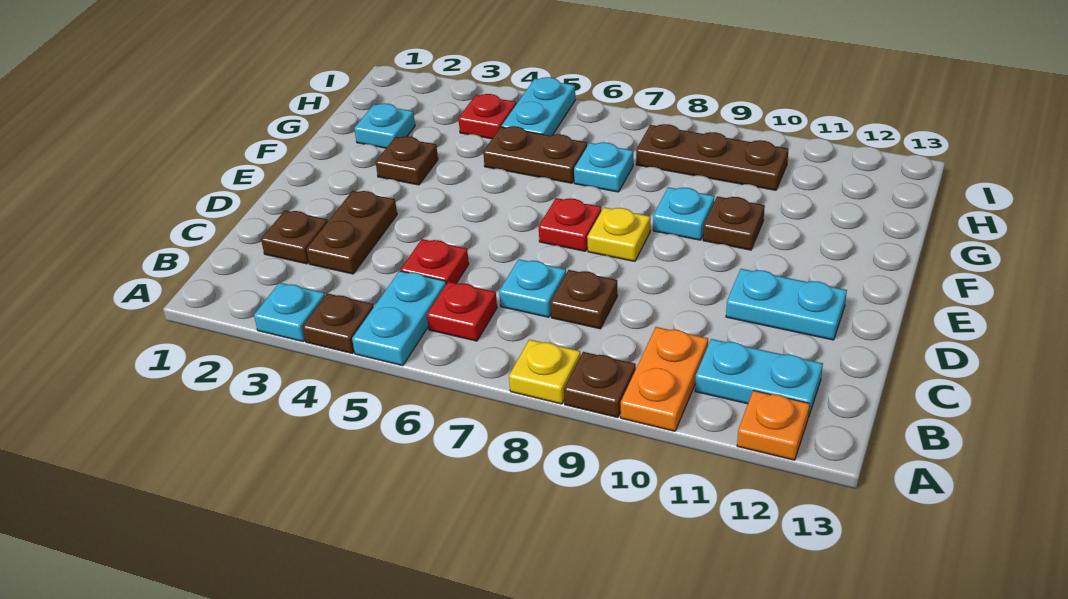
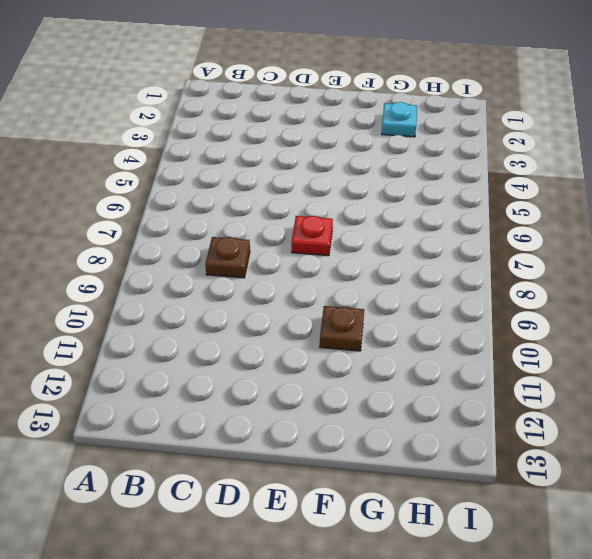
none -> cyan plate A3 level 1
none -> brown plate A4 level 1
none -> cyan plate A5:B5 level 1

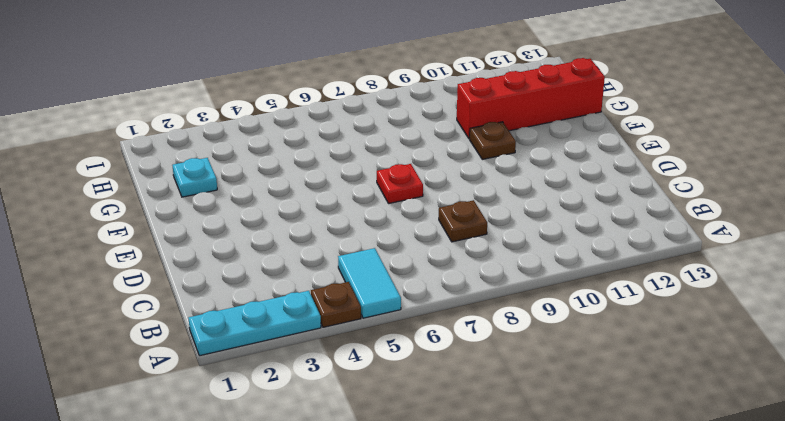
cyan plate A1:A3 level 1 -> cyan plate A3 level 1
cyan tile A5:B5 level 1 -> cyan plate A5:B5 level 1
red brick G10:G13 level 1 -> none
none -> yellow plate A8 level 1
none -> brown plate A9 level 1
none -> orange plate A10:B10 level 1

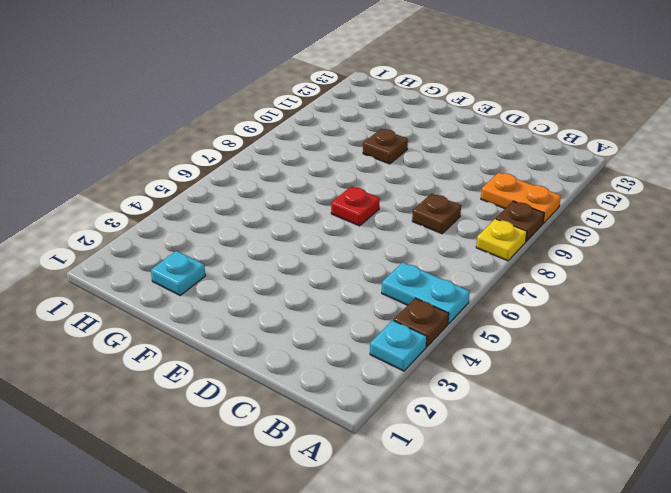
none -> orange plate A12 level 1
none -> red plate B6 level 1
none -> cyan plate B11:B12 level 1

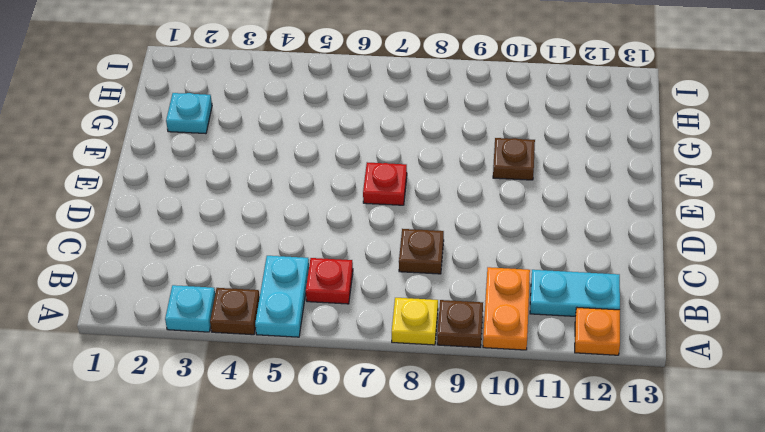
none -> brown plate C2 level 1
none -> brown plate C3:D3 level 1
none -> red plate C5 level 1

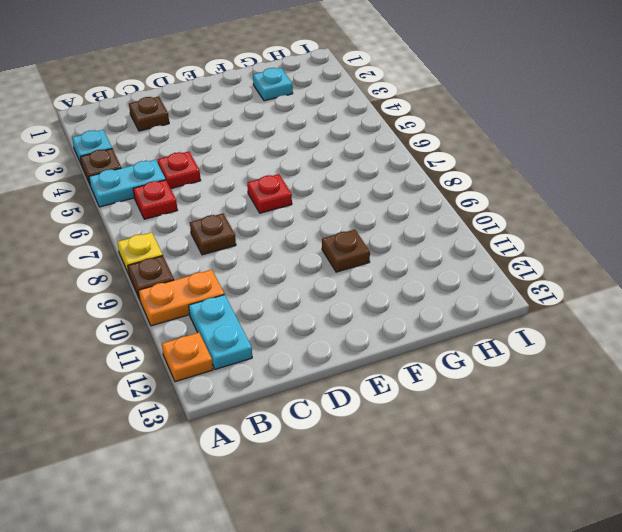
none -> brown plate C3:D3 level 1
none -> cyan plate C7 level 1
none -> cyan plate D11:D12 level 1

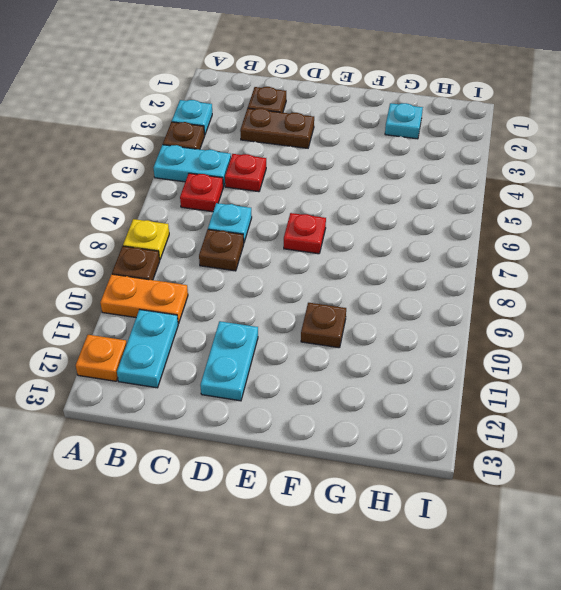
none -> yellow plate E8 level 1
none -> brown plate F3 level 1
none -> cyan plate F9 level 1

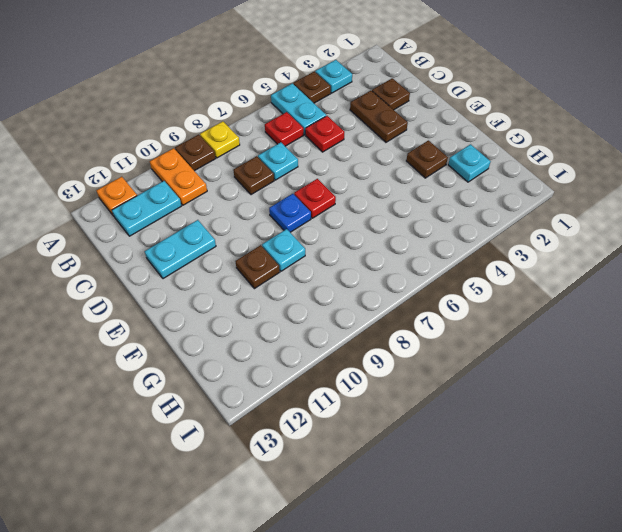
blue plate E8 level 1 -> yellow plate E8 level 1
none -> brown plate G5:G6 level 1
none -> cyan plate G7 level 1
none -> red plate H4 level 1

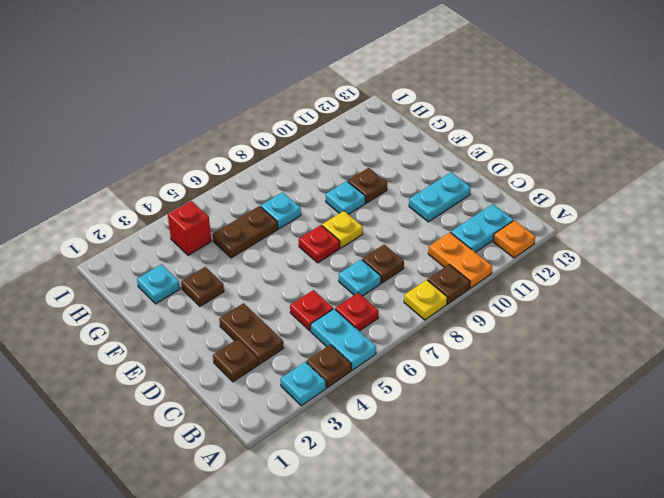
red brick H4 level 1 -> red plate H4 level 1
none -> cyan plate H5:I5 level 1
none -> brown plate H8:H10 level 1

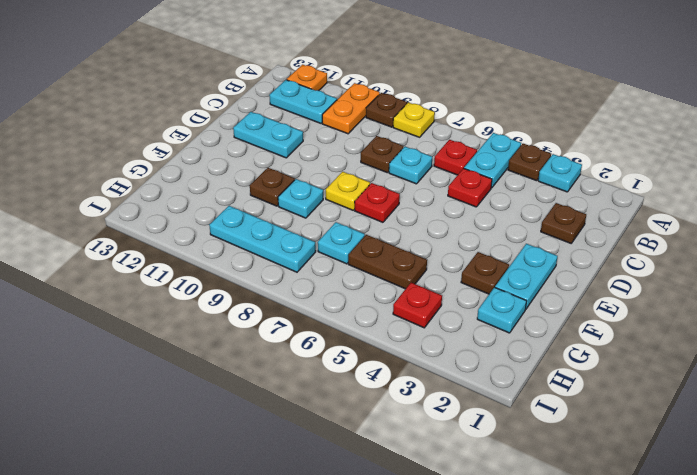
cyan plate E2:F2 level 1 -> cyan plate H5:I5 level 1
cyan plate H8:H10 level 1 -> brown plate H8:H10 level 1
none -> brown plate C3:D3 level 1

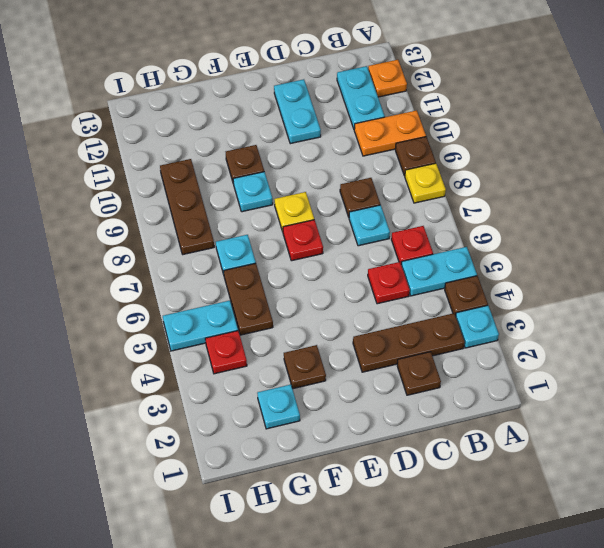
brown plate B3:D3 level 1 -> brown plate C3:D3 level 1

